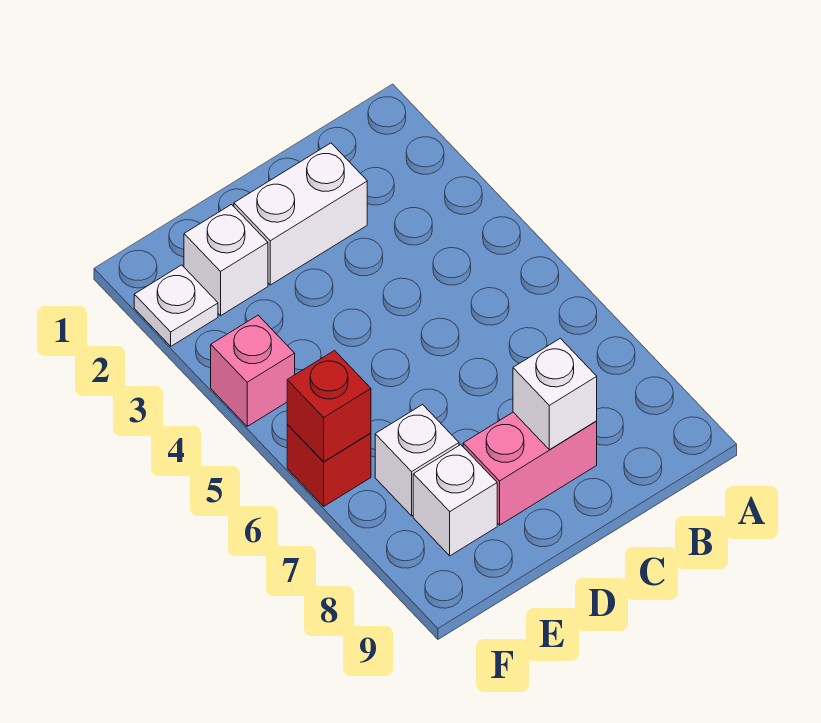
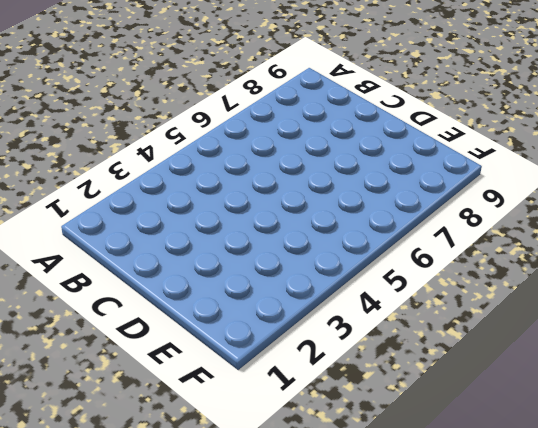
none -> white brick C2:D2 level 1
none -> pink brick C8:D8 level 1

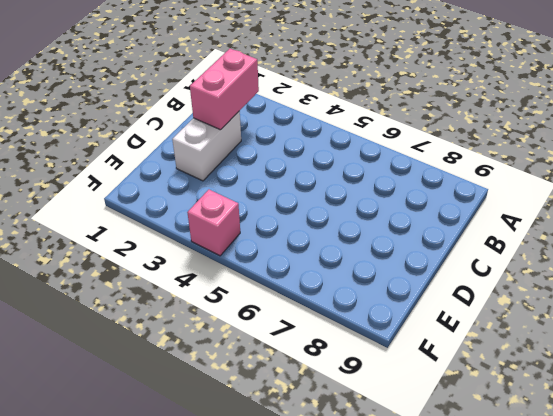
pink brick B2:C2 level 2 -> pink brick C8:D8 level 1
none -> white brick E2 level 1
none -> white brick E7 level 1

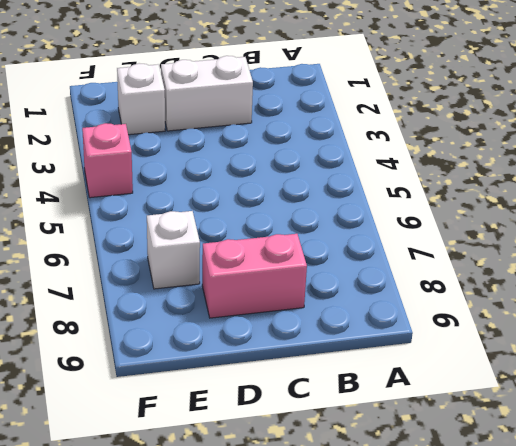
none -> white brick E8 level 1
none -> white plate F2 level 1

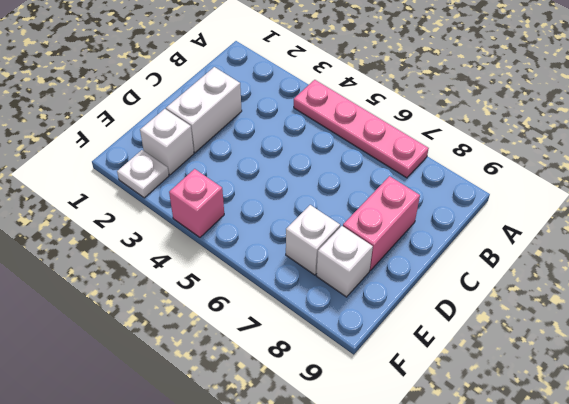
pink plate A4:A7 level 1 -> none
none -> red brick F6 level 1
none -> white brick C8 level 2

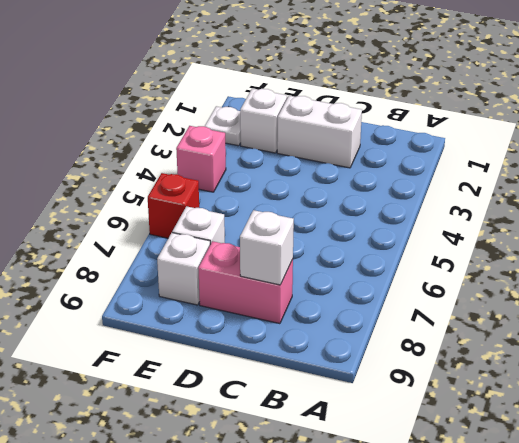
none -> red brick F6 level 2

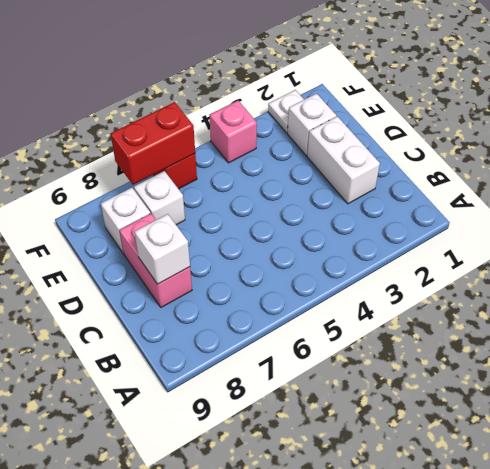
red brick F6:F7 level 2 -> red brick F6 level 2

